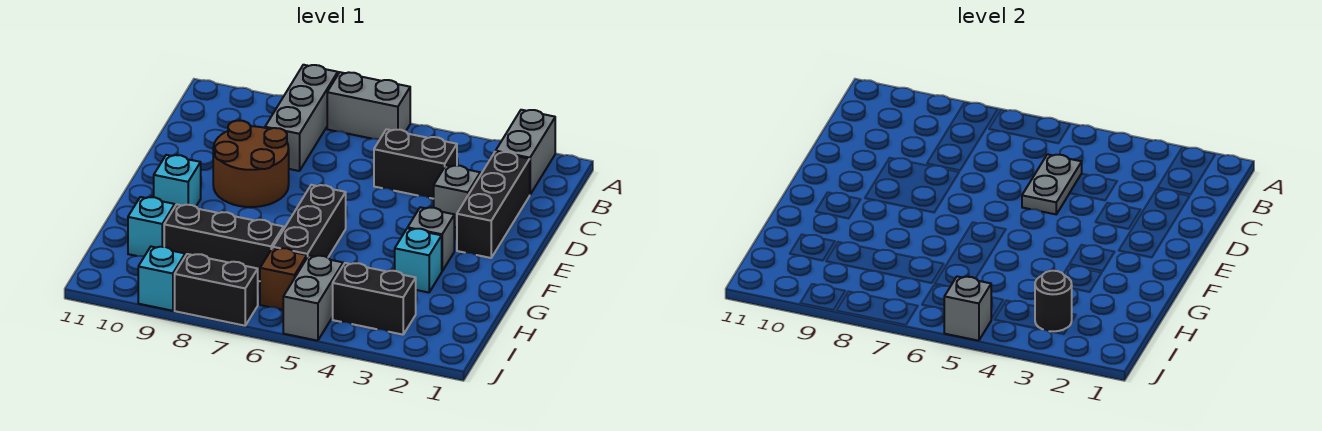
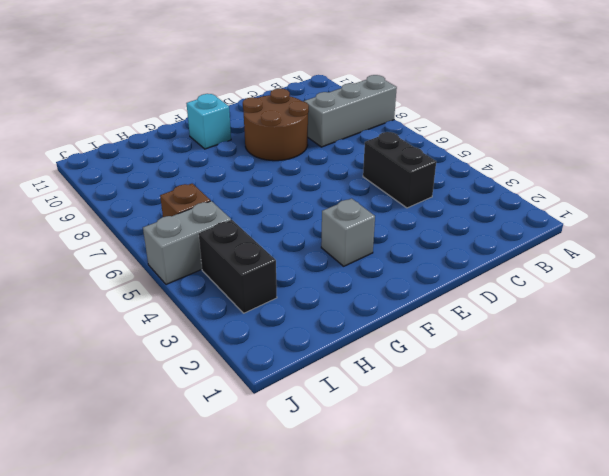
none -> grey brick A2:B2 level 1
none -> grey brick A6:A7 level 1
none -> black brick C2:E2 level 1

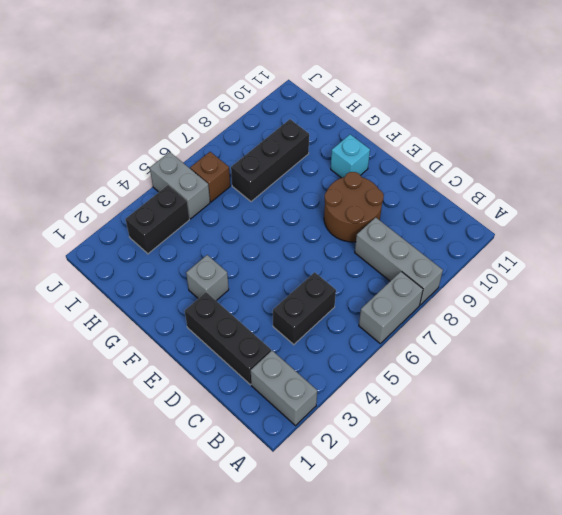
none -> grey brick D3 level 1
none -> black brick F6:H6 level 1
none -> cyan brick G3 level 1

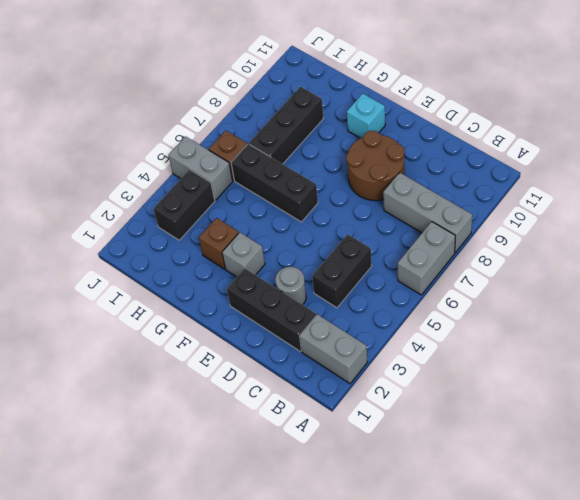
grey round brick D3 level 1 -> grey brick D3 level 1
brown brick G3 level 1 -> cyan brick G3 level 1
none -> cyan brick H10 level 1
none -> black brick J7:J8 level 1
none -> cyan brick J9 level 1

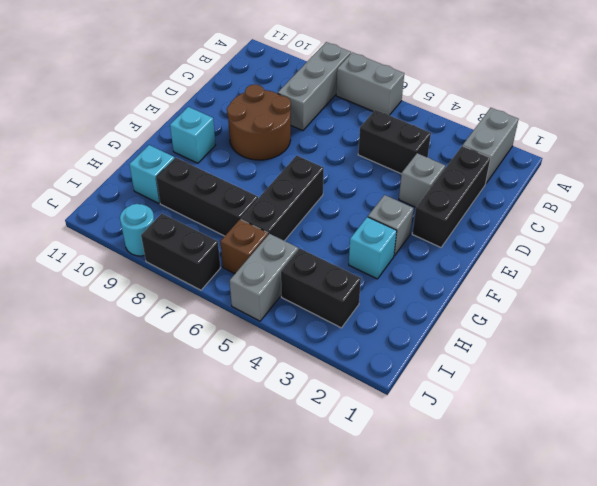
cyan round brick J9 level 1 -> cyan brick J9 level 1
none -> grey plate C5:D5 level 2
none -> black round brick I3 level 2
none -> grey brick J5 level 2

